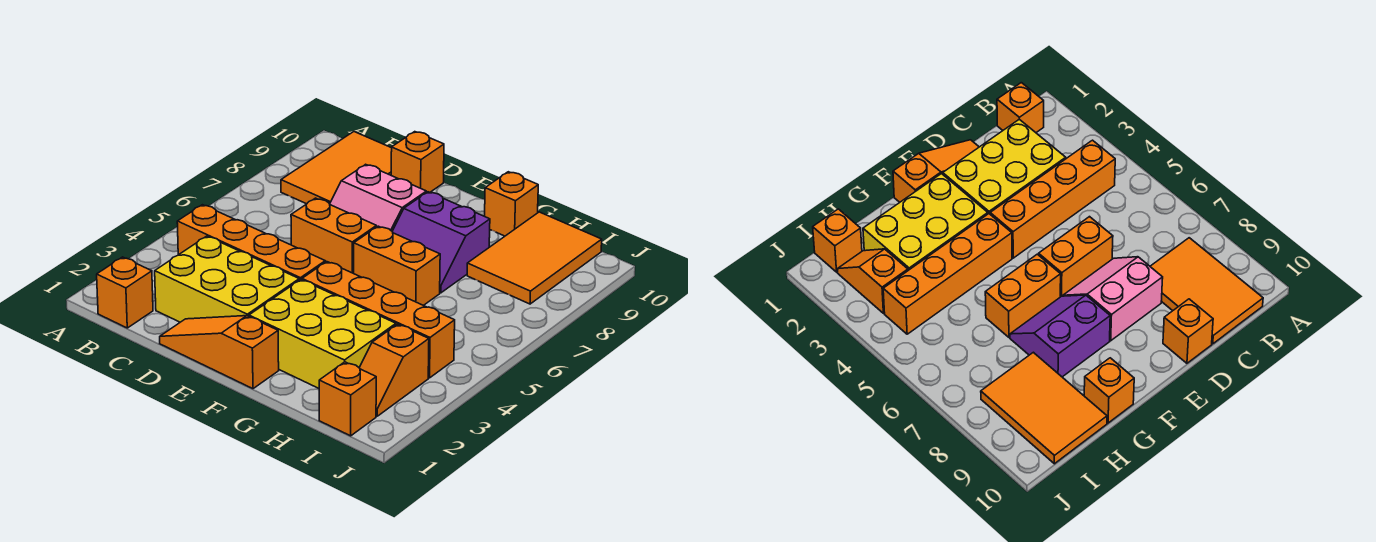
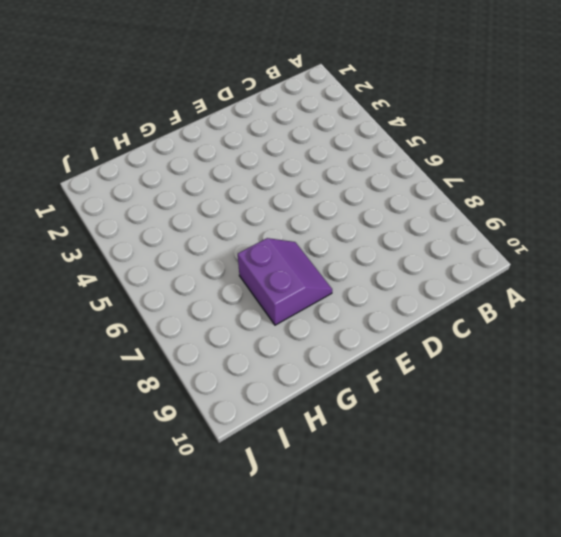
purple slope F7:G8 level 1 top G -> purple slope F7:G8 level 1 top 8
none -> orange brick B1 level 1
none -> orange brick B4:E4 level 1
none -> orange tile B8:C10 level 1

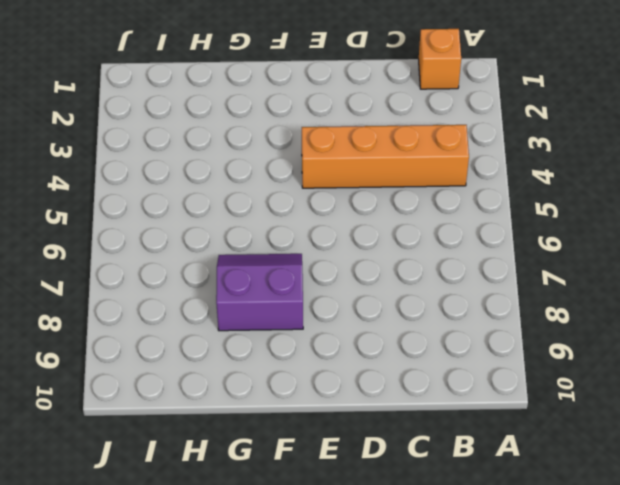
none -> orange tile B8:C10 level 1
none -> yellow brick C2:E3 level 1
none -> orange slope D1:F1 level 1 top F

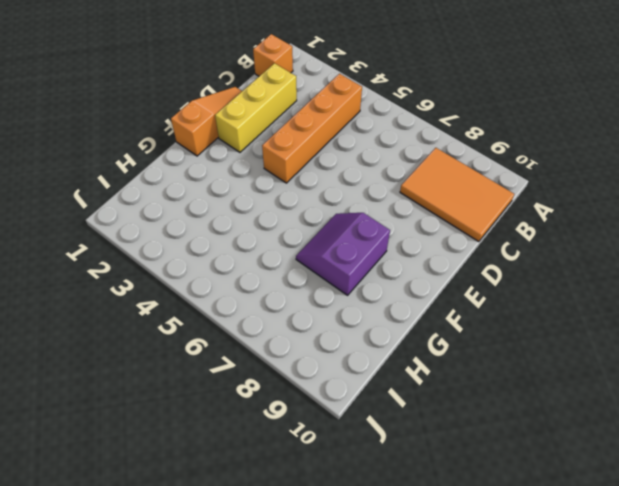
yellow brick C2:E2 level 1 -> yellow brick C2:E3 level 1
none -> orange brick D6:E6 level 1
none -> pink slope D7:E8 level 1 top 8
none -> orange brick D10 level 1

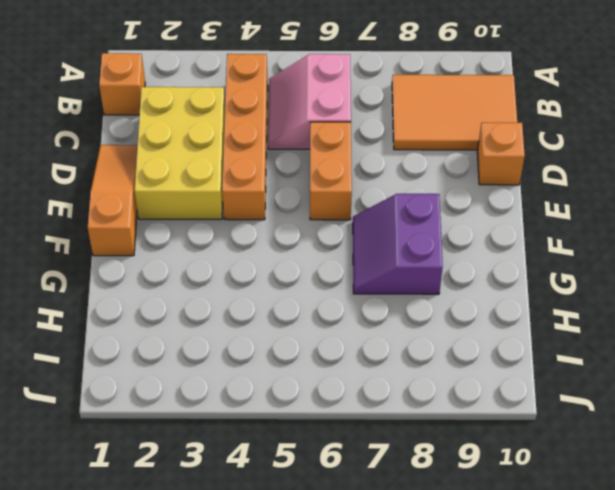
pink slope B5:C6 level 1 top 6 -> pink slope D7:E8 level 1 top 8
none -> yellow brick F2:H3 level 1
none -> orange brick F4:I4 level 1
none -> orange brick F6:G6 level 1

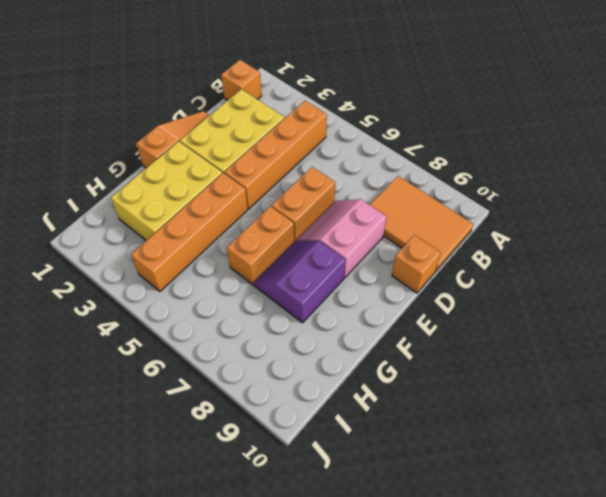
none -> orange brick G10 level 1
none -> orange tile H8:I10 level 1
none -> orange brick I1 level 1

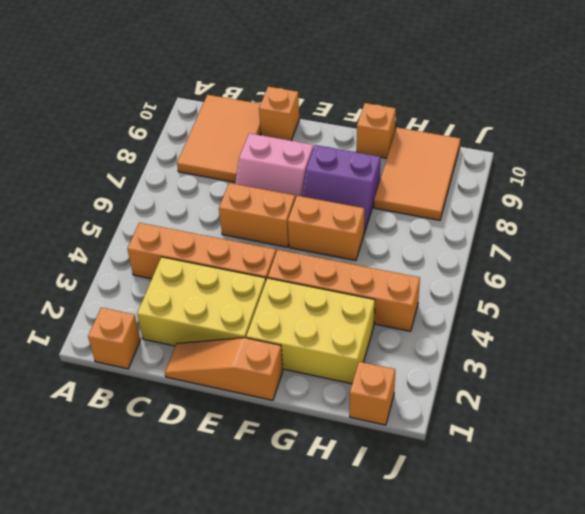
none -> orange slope I2:I3 level 1 top 3

